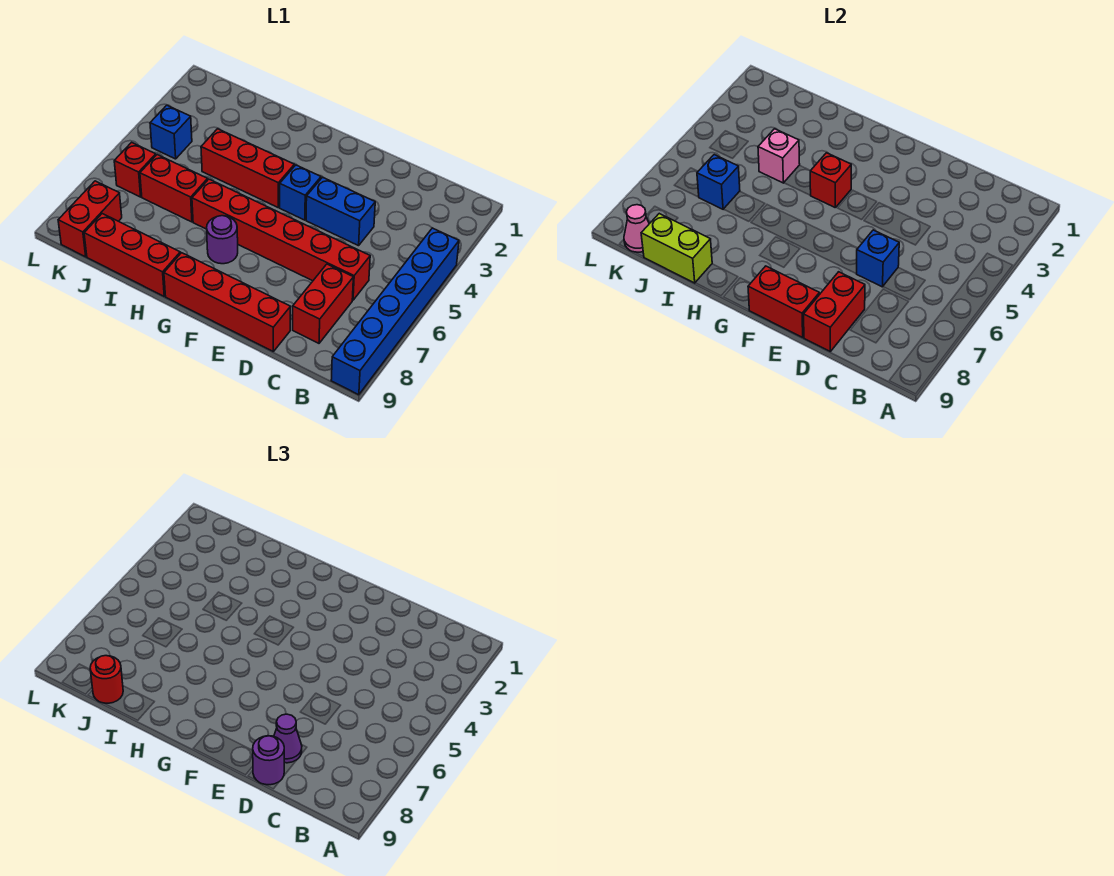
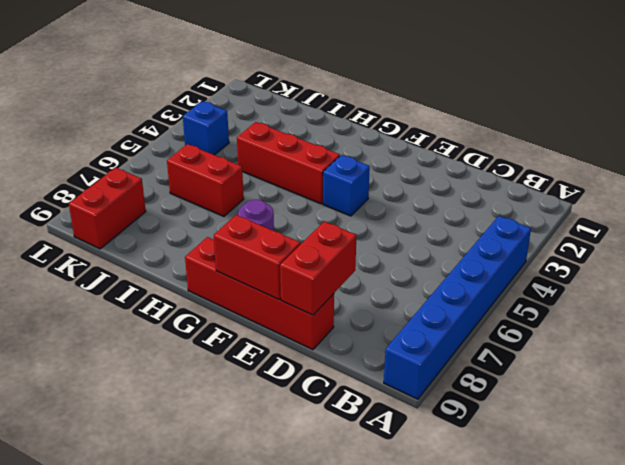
none -> red brick C6:H6 level 1
none -> red brick C7:C8 level 1
none -> blue brick D4:E4 level 1

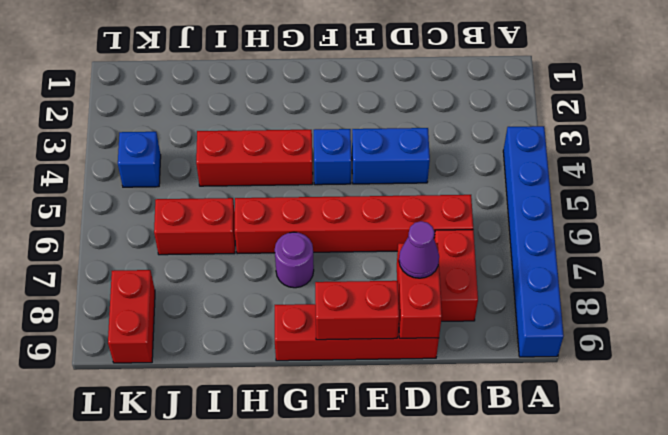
none -> red brick H9:J9 level 1
none -> red brick K6 level 1
none -> blue brick D6 level 2

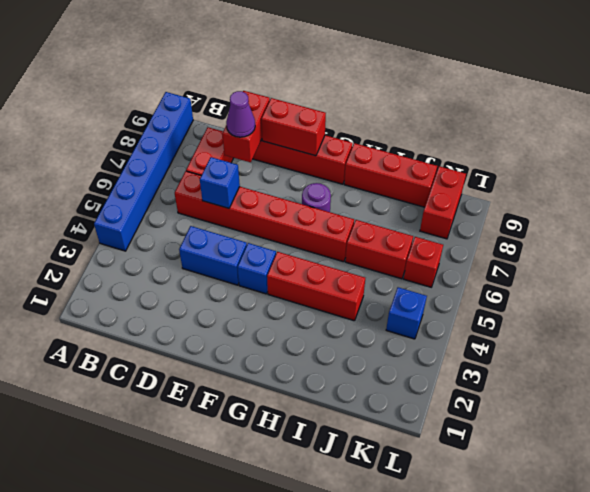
none -> red brick G4 level 2
none -> pink brick I4 level 2
none -> lime brick I9:J9 level 2

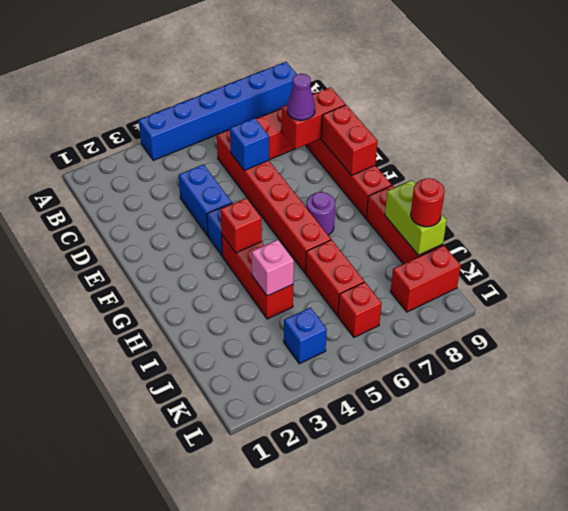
none -> blue brick J6 level 2
none -> pink cone K9 level 2
none -> purple round brick D9 level 3

